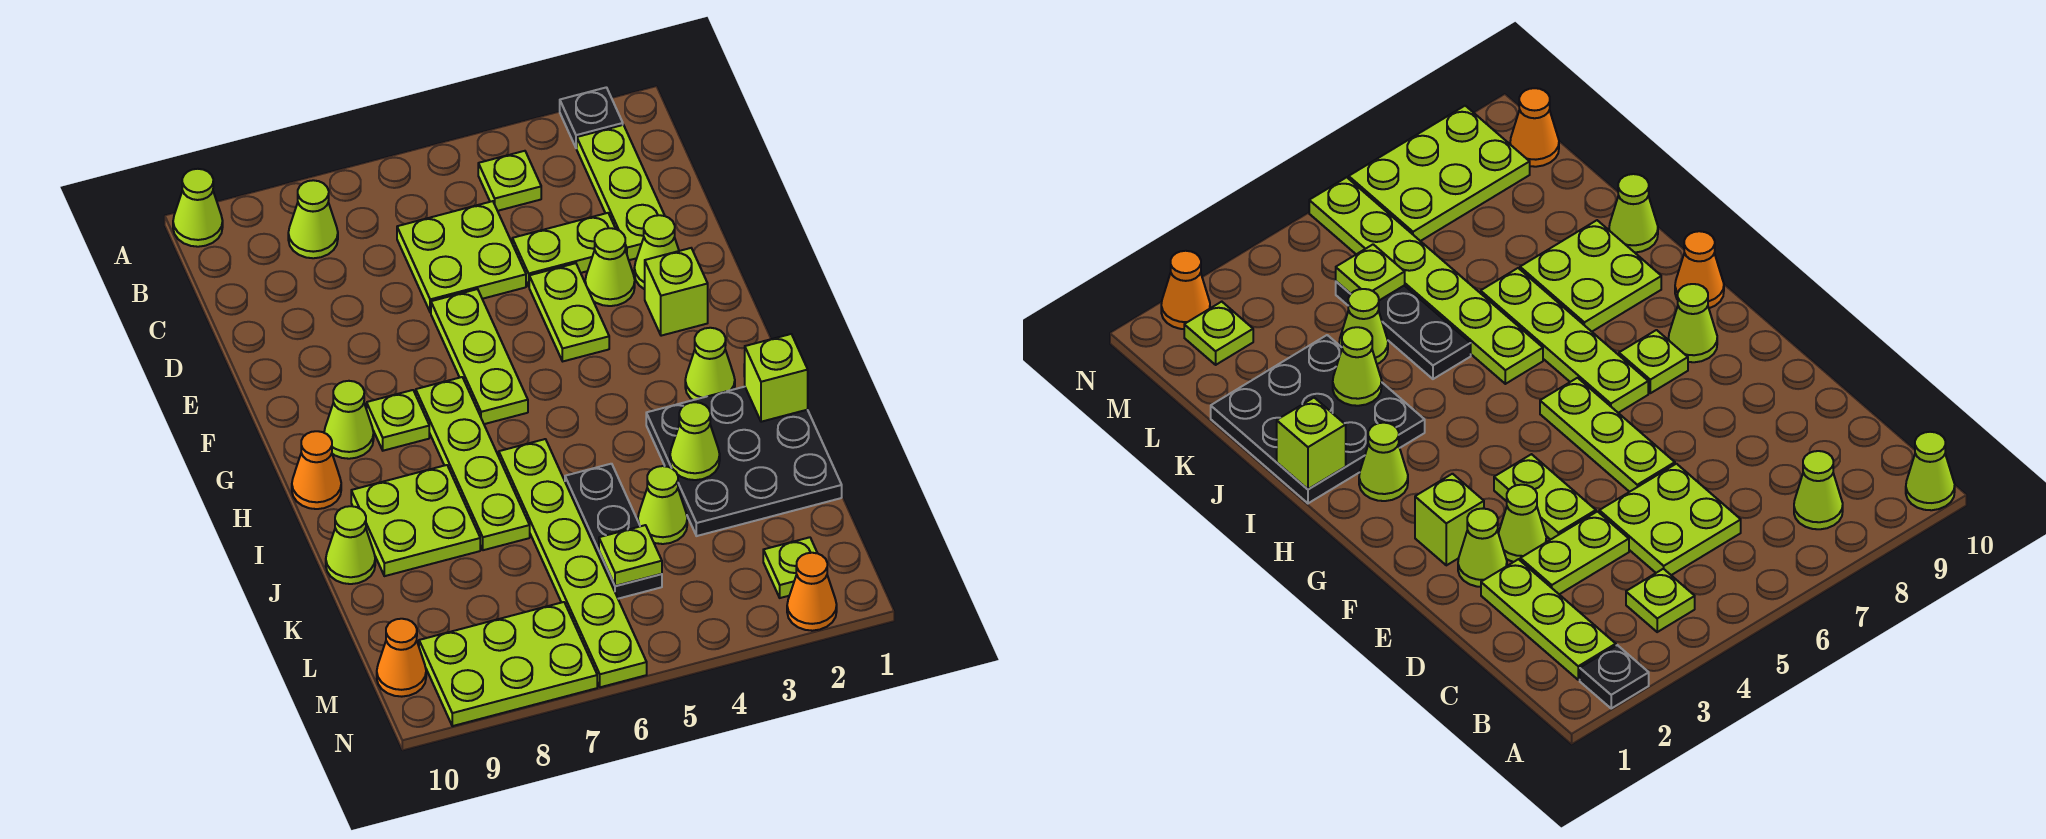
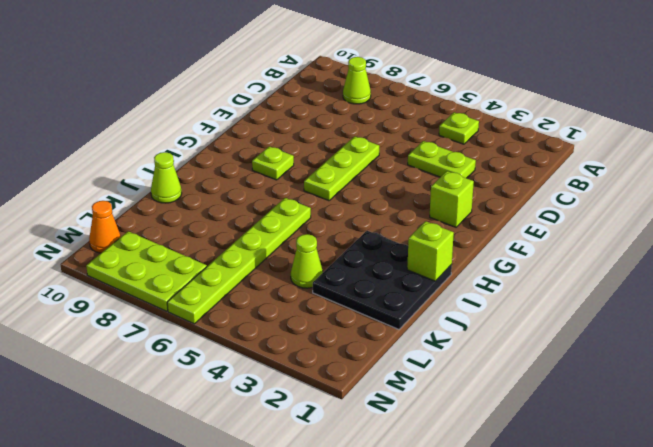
none -> black plate A2 level 1
none -> lime cone A10 level 1
none -> lime plate B2:D2 level 1
none -> lime plate C5:D6 level 1

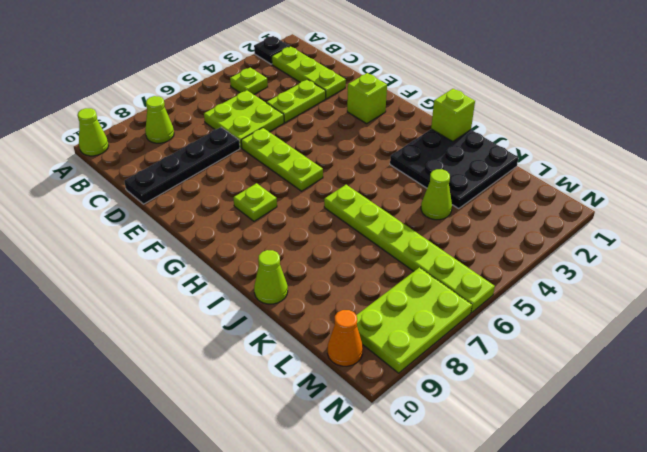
black plate D7:D10 level 1 -> none
none -> lime cone E2 level 1
none -> lime cone E3 level 1
none -> lime plate E4:F4 level 1
none -> lime plate G7:J7 level 1

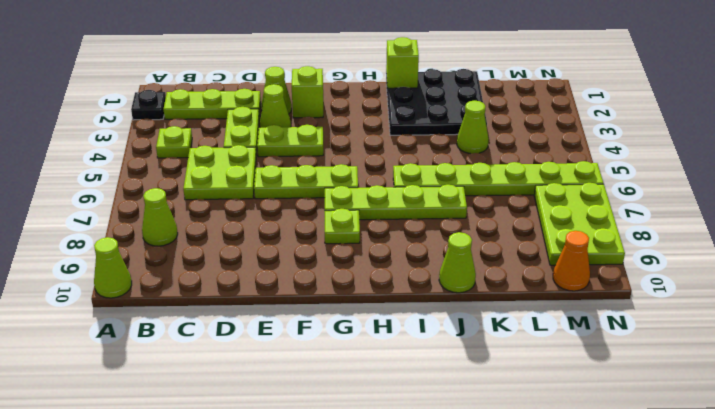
none -> lime cone G9 level 1
none -> lime cone H2 level 1
none -> orange cone H10 level 1
none -> lime plate I8:J9 level 1

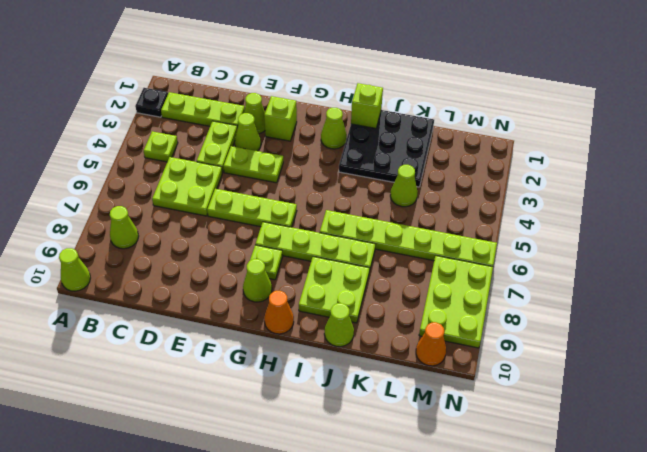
none -> black plate J5:L5 level 1
none -> lime plate M2 level 1
none -> orange cone N2 level 1
none -> lime cone J3 level 2

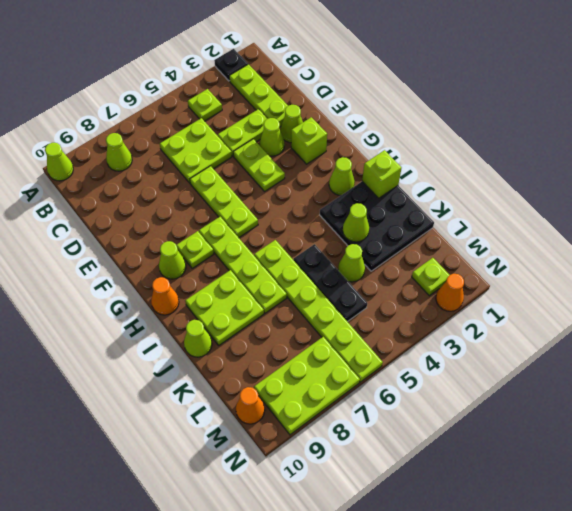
none -> lime plate L5 level 2

